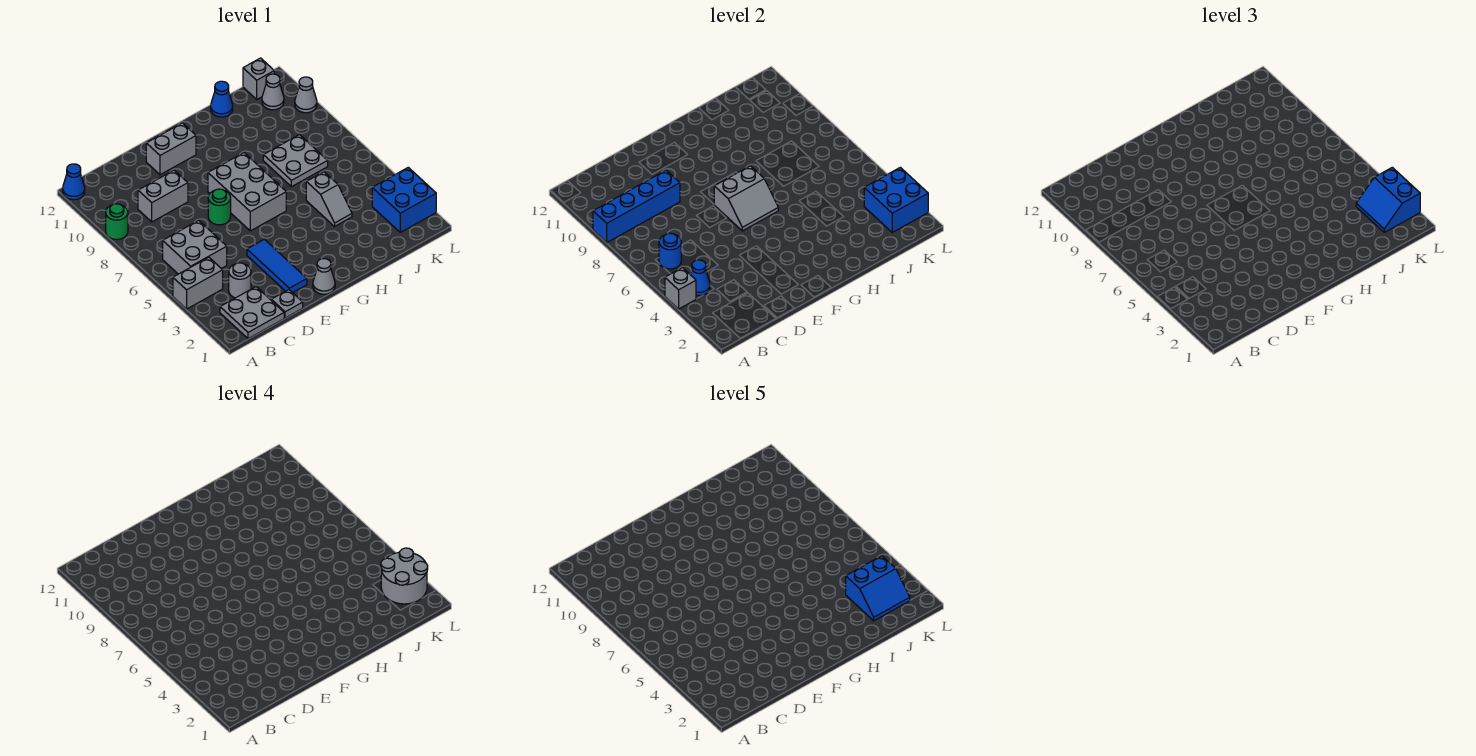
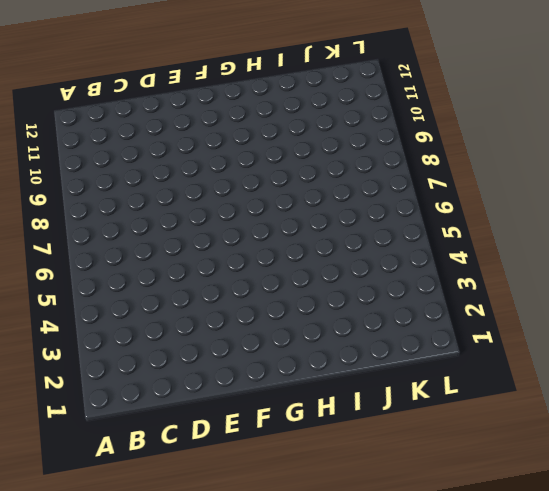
none -> grey brick A4:B4 level 1
none -> green round brick A9 level 1
none -> blue cone A12 level 1

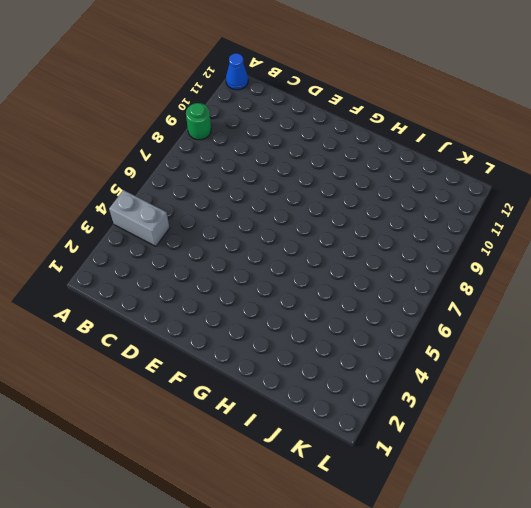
none -> grey plate B1:C2 level 1
none -> grey brick B5:C6 level 1
none -> grey round brick C3 level 1

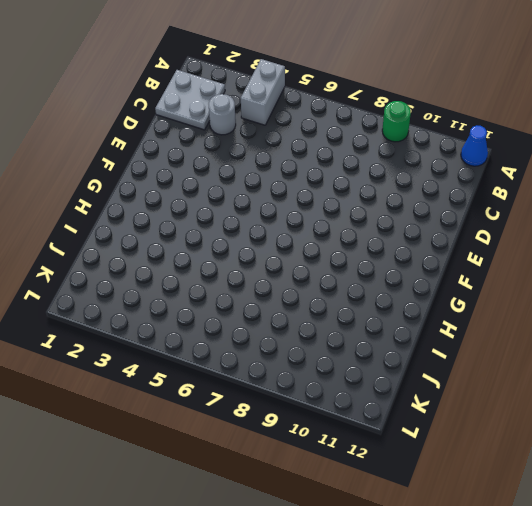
none -> grey brick B5:C6 level 1
none -> grey brick C9:D9 level 1
none -> grey plate D1 level 1

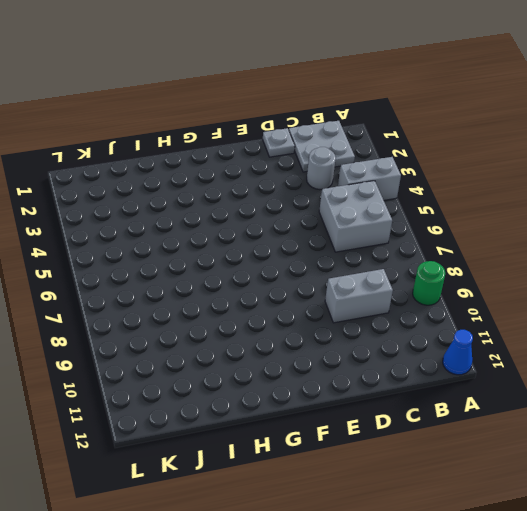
none -> blue tile E2:E4 level 1
none -> green round brick E7 level 1
none -> grey brick E11:F11 level 1

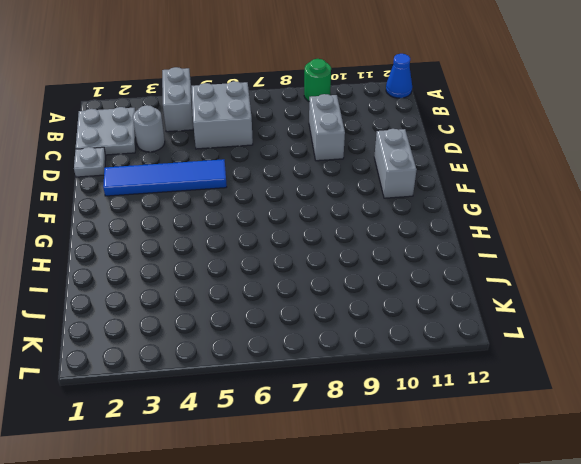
blue tile E2:E5 level 1 -> blue tile E2:E4 level 1
none -> green round brick E7 level 1
none -> grey cone F1 level 1
none -> grey brick F6:G8 level 1

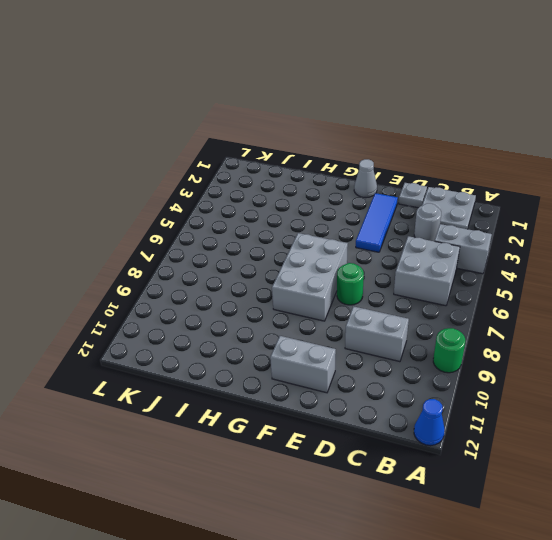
none -> grey slope I4:I5 level 1 top 5
none -> grey plate I7:J8 level 1
none -> blue cone I12 level 1

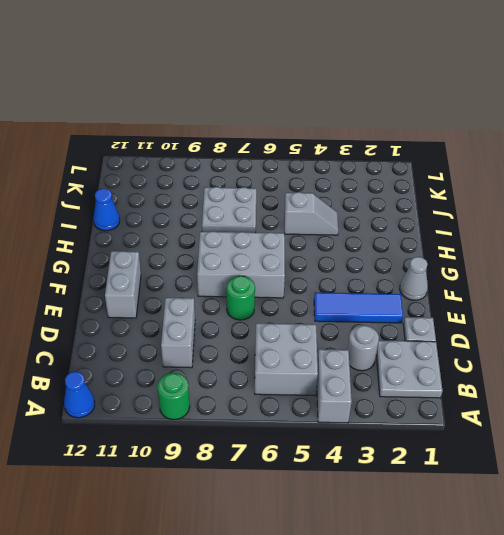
none -> blue brick K2:L3 level 1
none -> grey cone K11 level 1
none -> grey brick K12 level 1

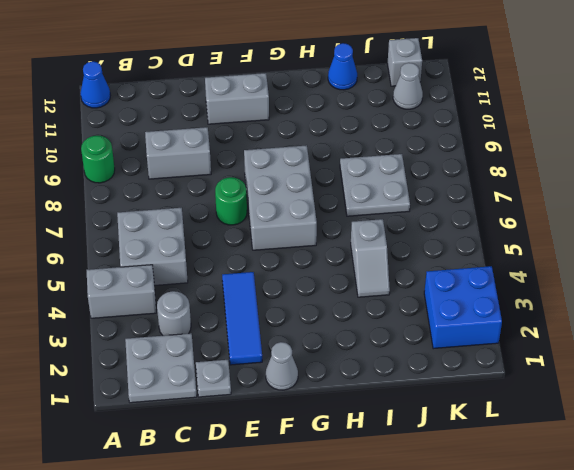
none -> grey cone L10 level 1
none -> grey brick A4 level 2
none -> blue brick A9:D9 level 2

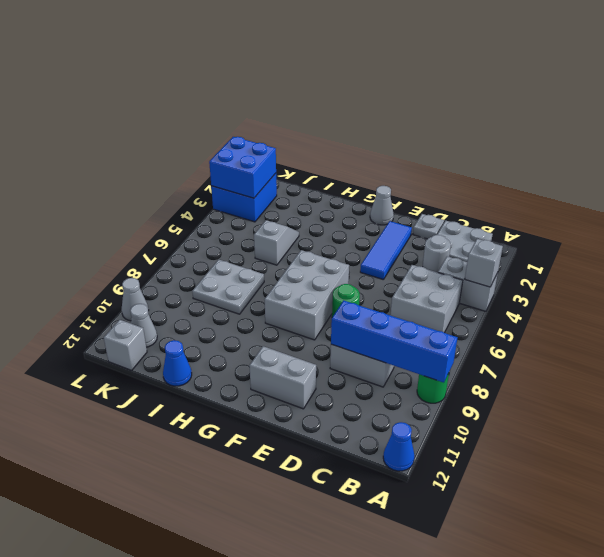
none -> blue cone B4 level 2
none -> blue round brick B6 level 2
none -> grey slope F6:G7 level 2 top 7

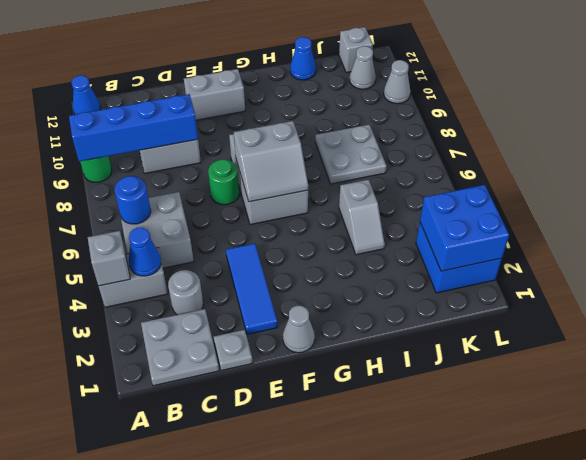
none -> blue slope K2:L3 level 3 top L
none -> grey round brick K2:L3 level 4
none -> blue slope J2:K3 level 5 top 3

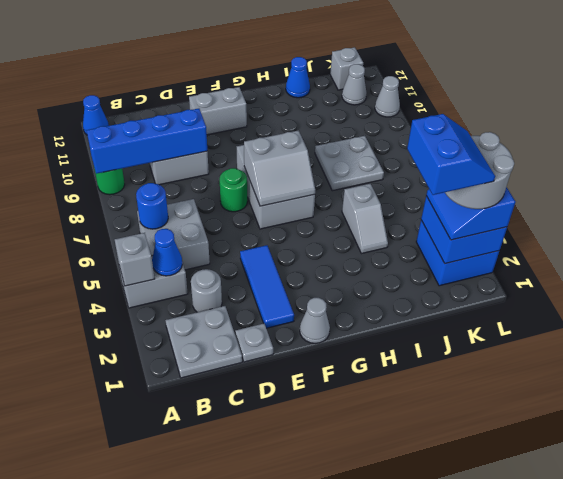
blue slope J2:K3 level 5 top J -> blue slope J2:K3 level 5 top 3

